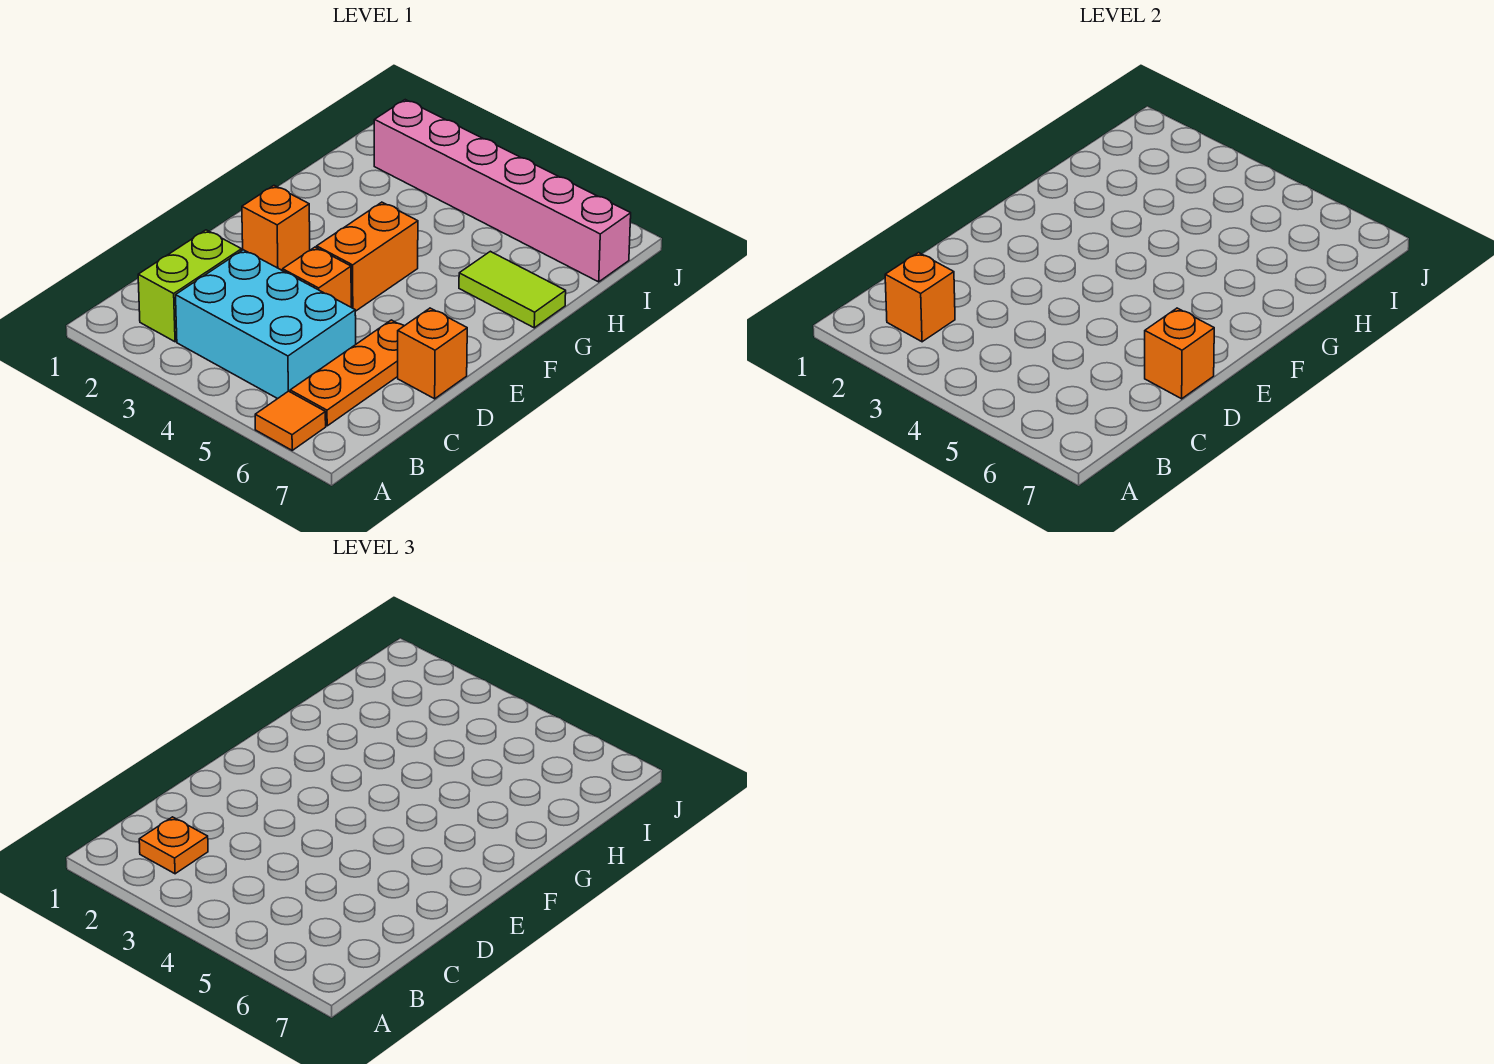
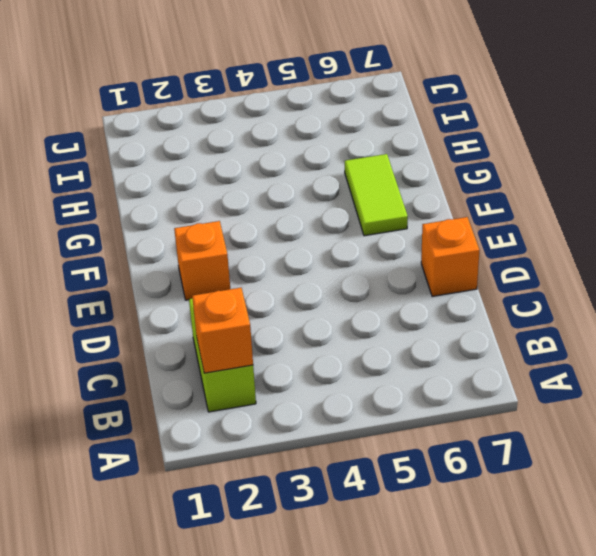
lime tile F6:G6 level 1 -> lime tile G6:G7 level 1
none -> orange tile A6 level 1
none -> cyan brick B3:C5 level 1
none -> orange plate B6:D6 level 1

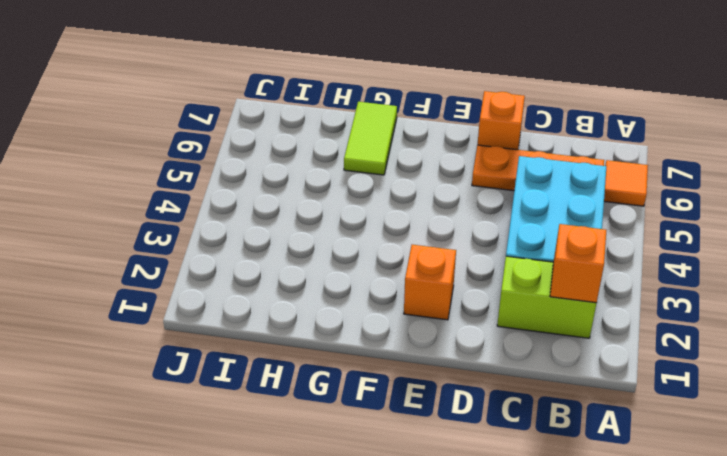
none -> orange brick D4 level 1
none -> orange brick E4:F4 level 1
none -> pink brick I2:I7 level 1

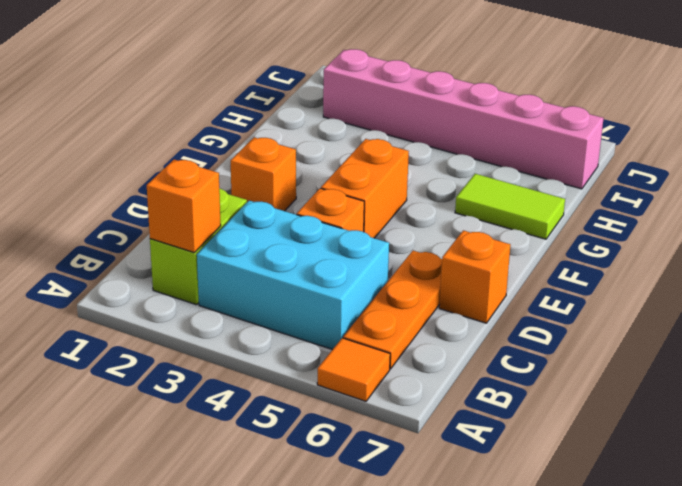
none -> orange brick D7 level 2
none -> orange plate B2 level 3

